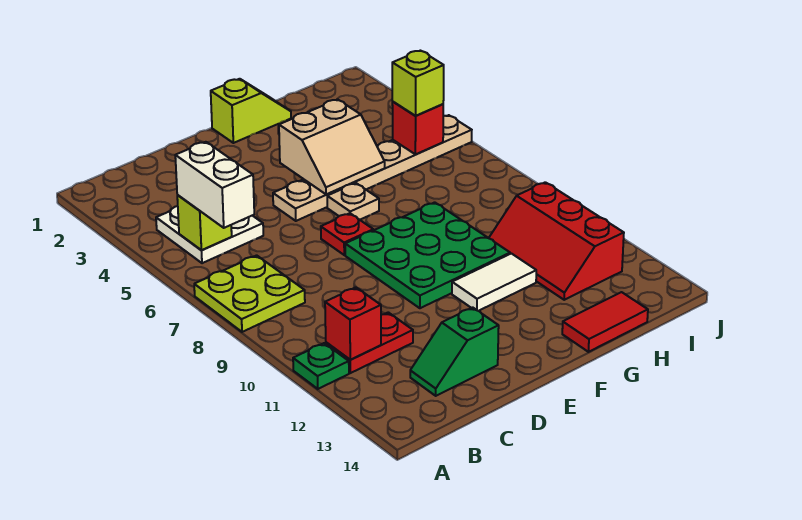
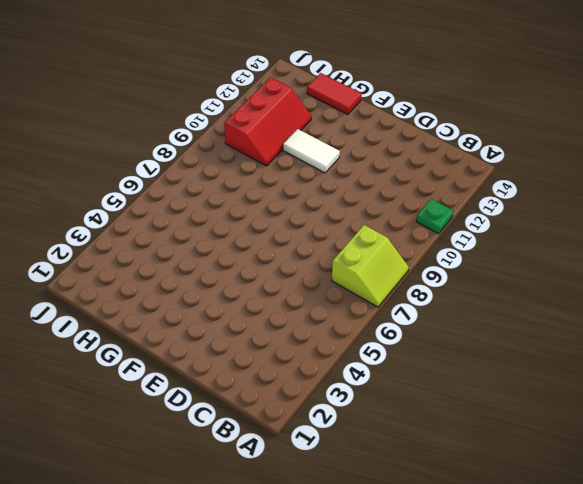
lime slope A7:B8 level 1 top B -> lime plate A7:B8 level 1
none -> white plate B4:C5 level 1
none -> red plate B11:C11 level 1
none -> green slope C13:D13 level 1 top D

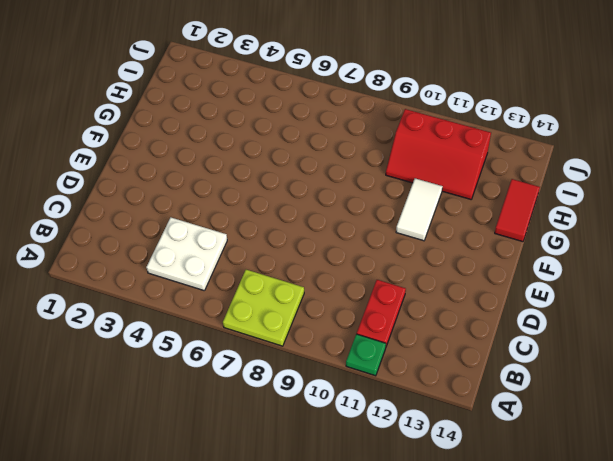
none -> green slope C13:D13 level 1 top D
none -> tan plate E5:J5 level 1
none -> red plate E7 level 1

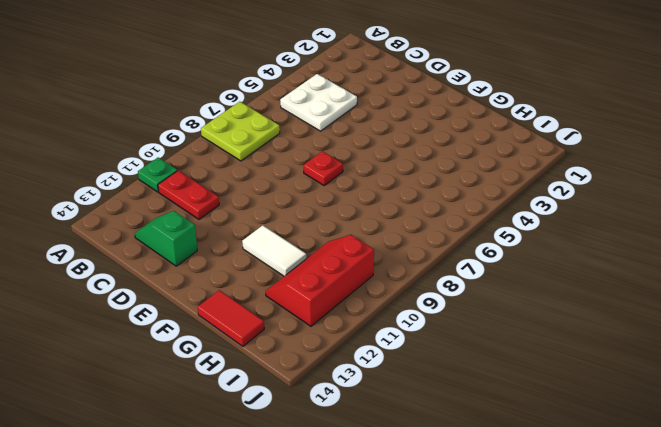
none -> tan plate E5:J5 level 1
none -> green plate E8:G10 level 1
none -> lime slope F1:G1 level 1 top F

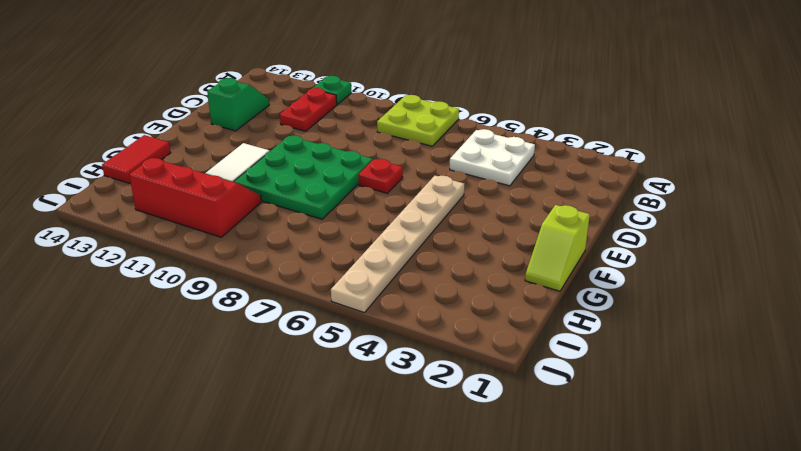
none -> tan plate F6 level 1
none -> lime brick B5 level 2
none -> red brick B11 level 2

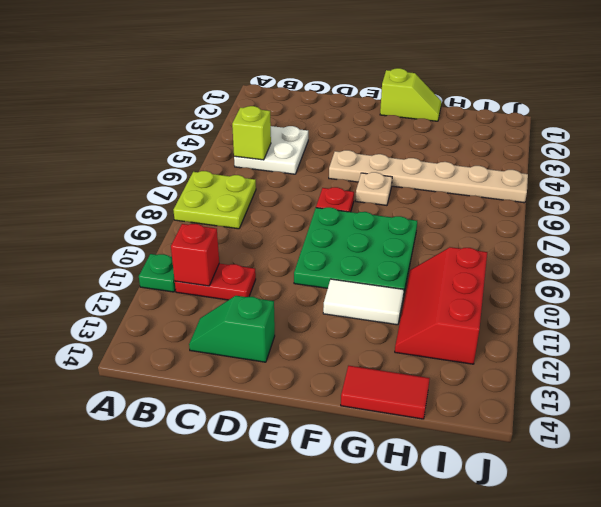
none -> tan slope F4:G5 level 2 top 4
none -> red brick I5 level 2
none -> white brick B5:B6 level 3

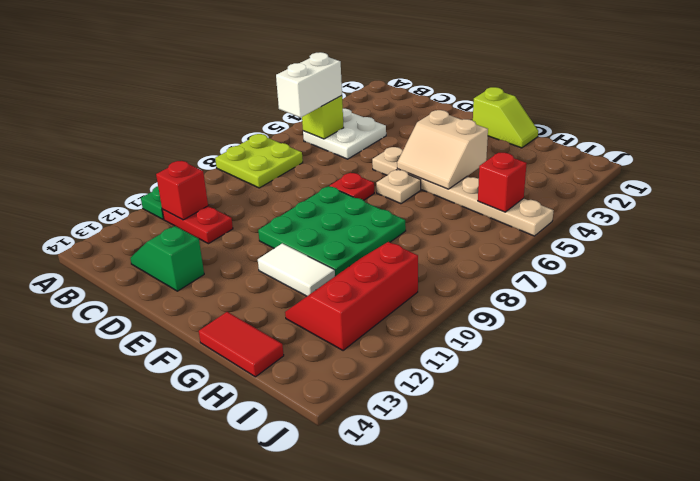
none -> lime brick I5 level 3

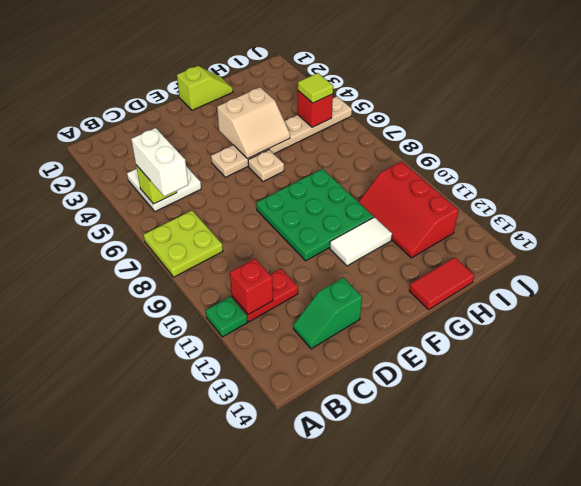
lime tile I5 level 3 -> lime brick I5 level 3
none -> red plate E7 level 1

